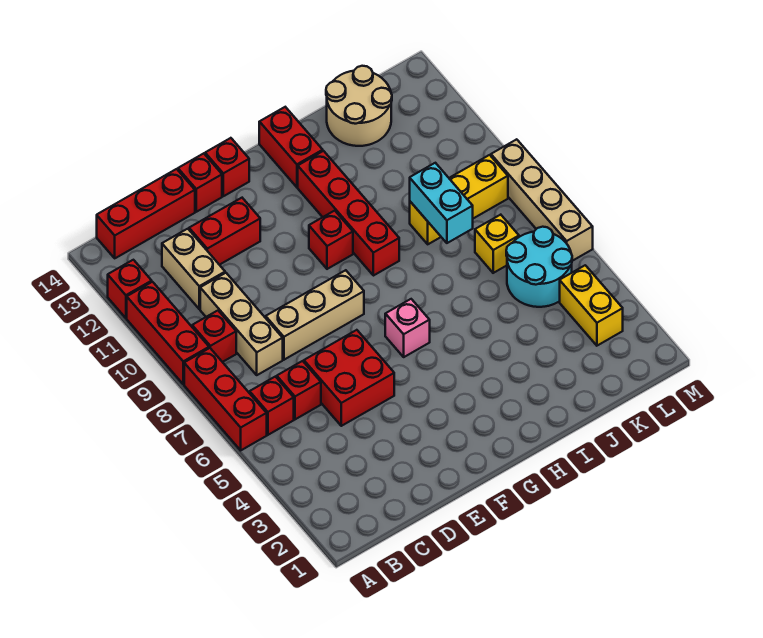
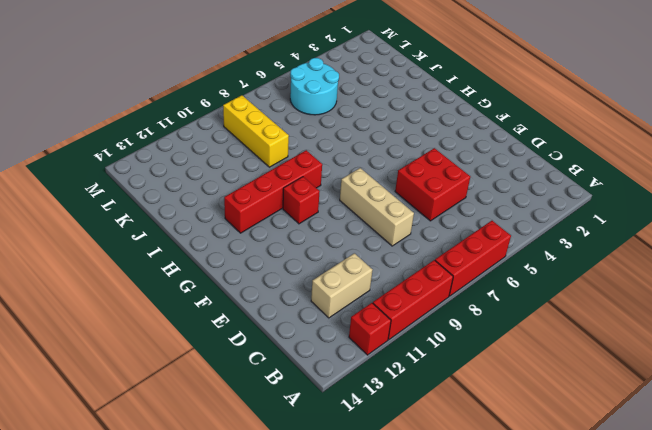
none -> red brick B6 level 1
none -> red brick B9 level 1
none -> red brick B14:D14 level 1

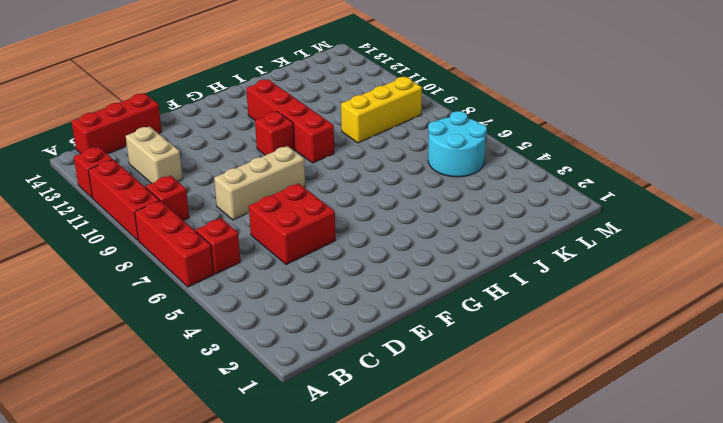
none -> red brick C6 level 1
none -> tan brick C8:C10 level 1
none -> red brick D12:E12 level 1

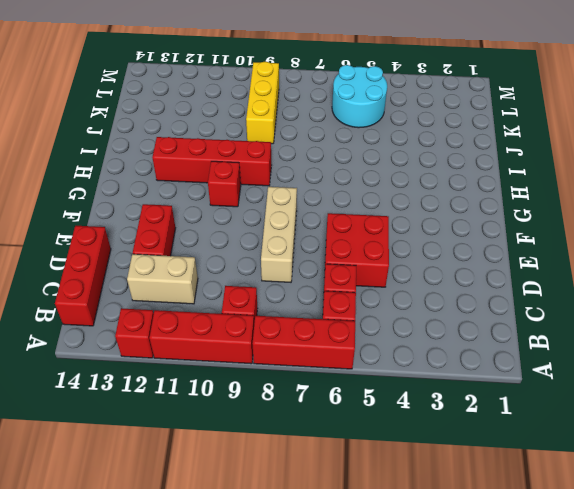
none -> tan brick C8:C10 level 1
none -> red brick E14 level 1
none -> red brick F14 level 1

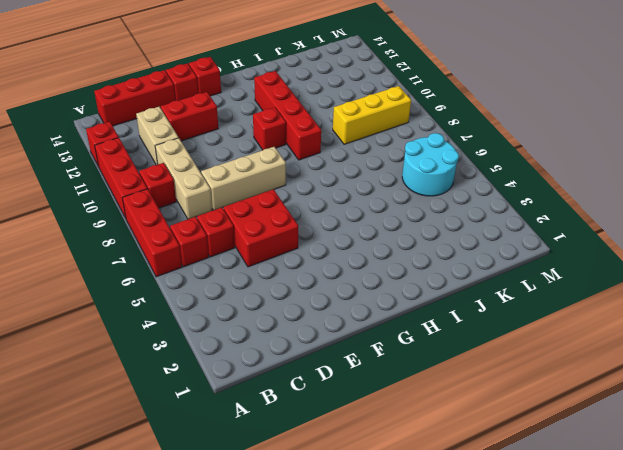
none -> pink brick G6 level 1
none -> red brick H13:H14 level 1
none -> tan round brick J13:K14 level 1

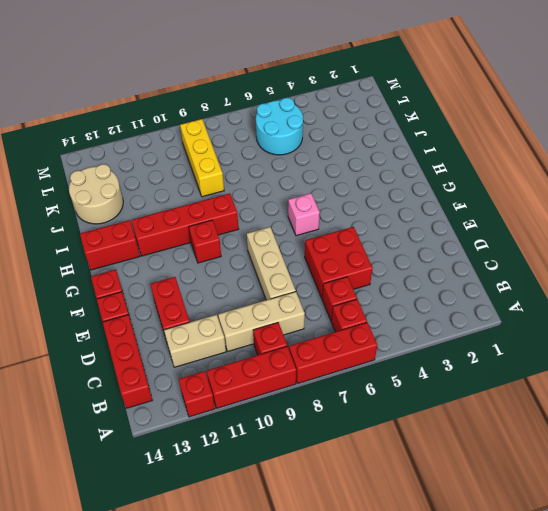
none -> yellow brick K7 level 1
none -> yellow brick L3:L4 level 1
none -> tan brick M6:M9 level 1

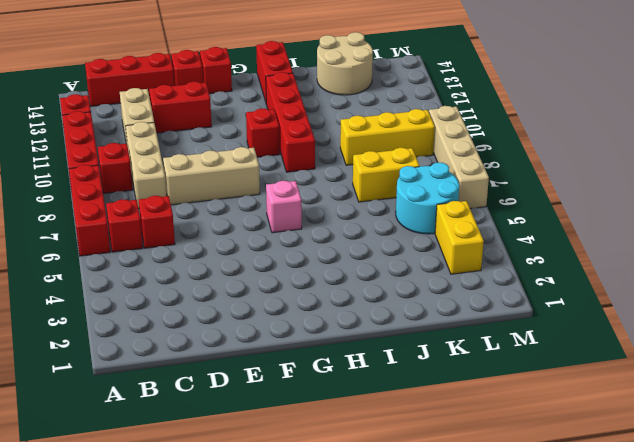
yellow brick J7:K7 level 1 -> yellow brick K7 level 1
none -> red brick D5:E6 level 1
none -> cyan brick J8:J9 level 2

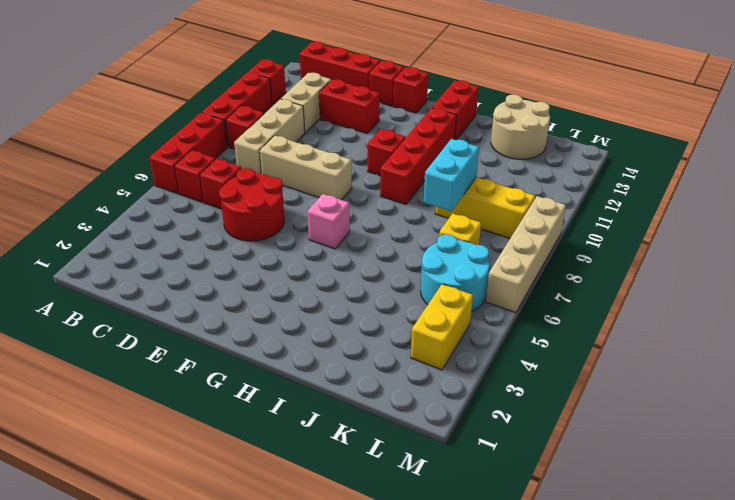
red round brick D5:E6 level 1 -> red brick D5:E6 level 1

